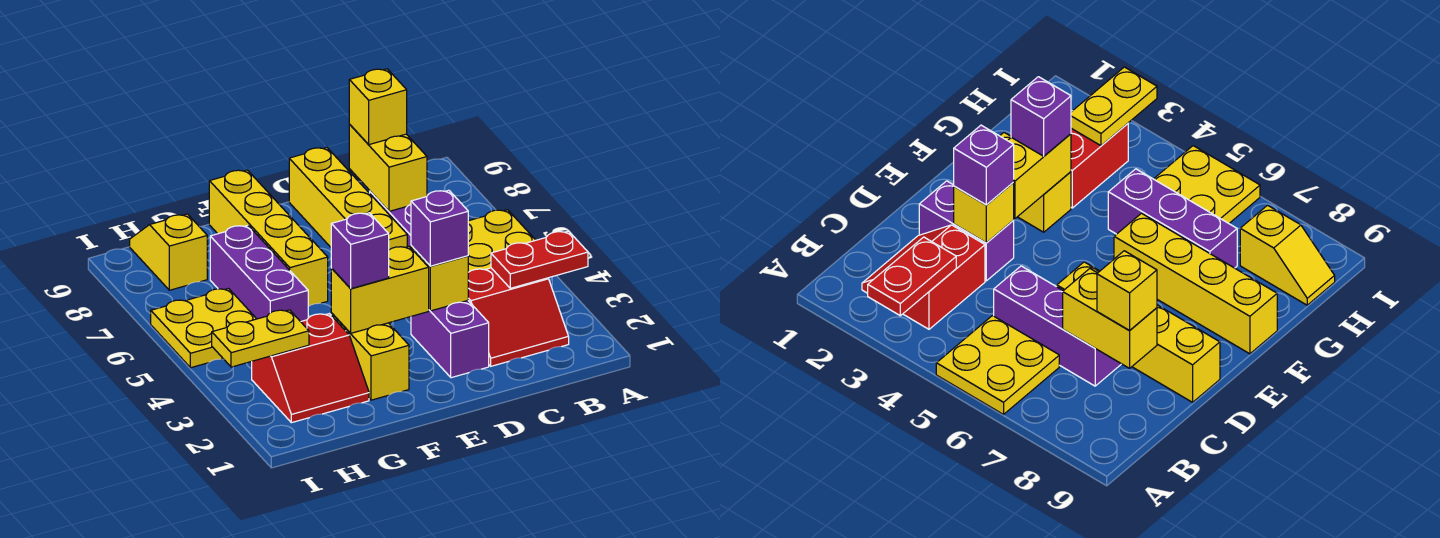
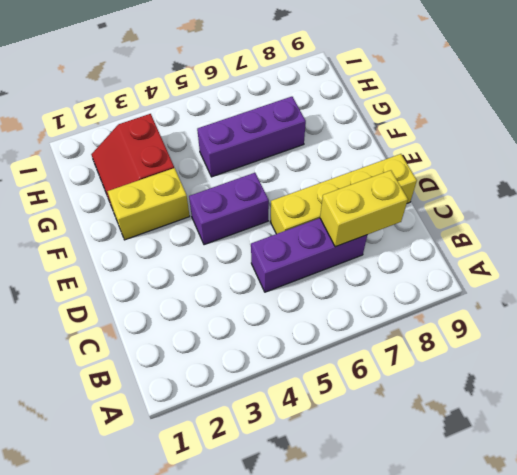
purple brick E4:E5 level 1 -> purple brick D2:D3 level 1
none -> yellow plate A5:B6 level 1
none -> red slope B2:C3 level 1 top 3
none -> yellow brick F6:F9 level 1

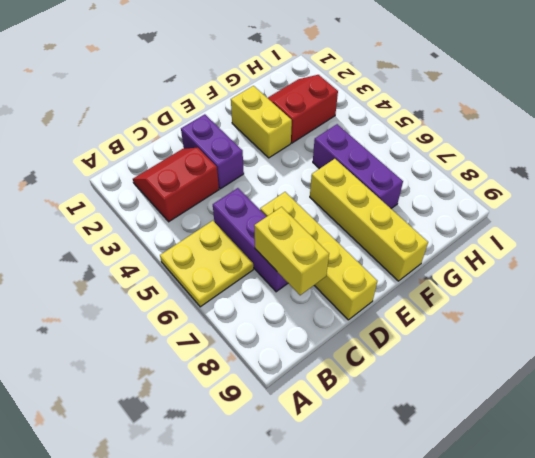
none -> yellow plate H5:I6 level 1
none -> yellow slope H8:H9 level 1 top 8
none -> red plate A3:B3 level 2

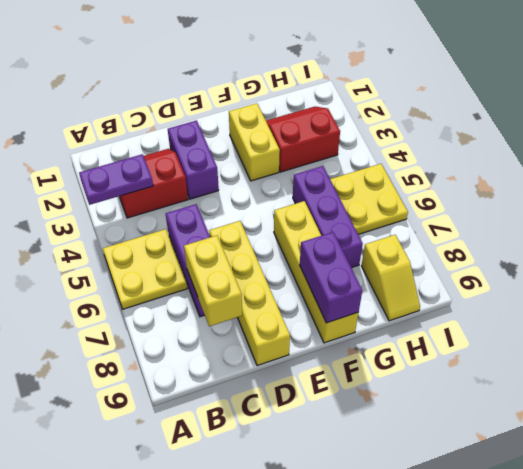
purple plate A3:B3 level 2 -> red plate A3:B3 level 2
purple brick F8:F9 level 2 -> none
none -> yellow brick D3 level 2
none -> yellow brick E3:F3 level 2
none -> yellow plate H3:I3 level 2

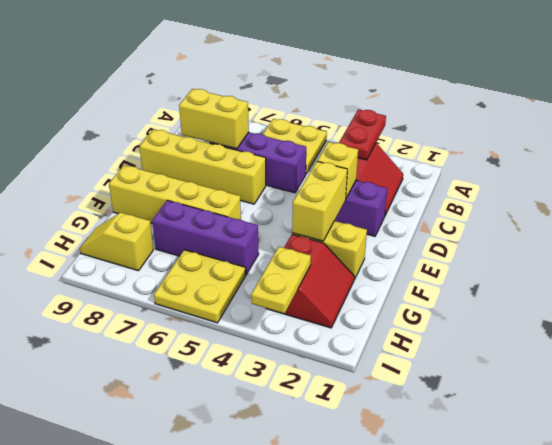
none -> yellow brick C8 level 3
none -> purple brick D3 level 3
none -> purple brick F3 level 3

